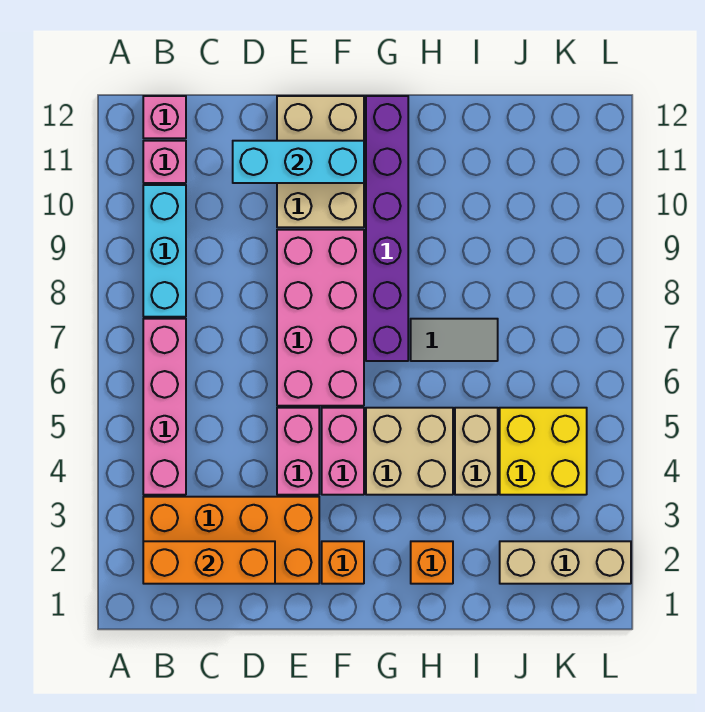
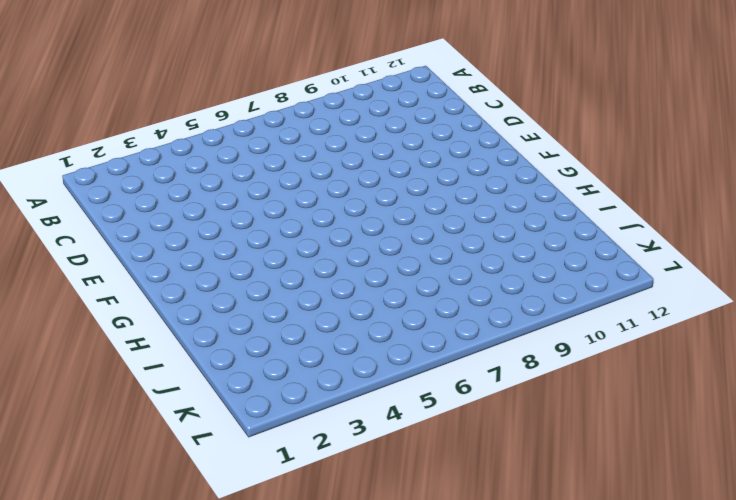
none -> orange brick B2:E3 level 1
none -> pink brick B4:B7 level 1
none -> cyan brick B8:B10 level 1

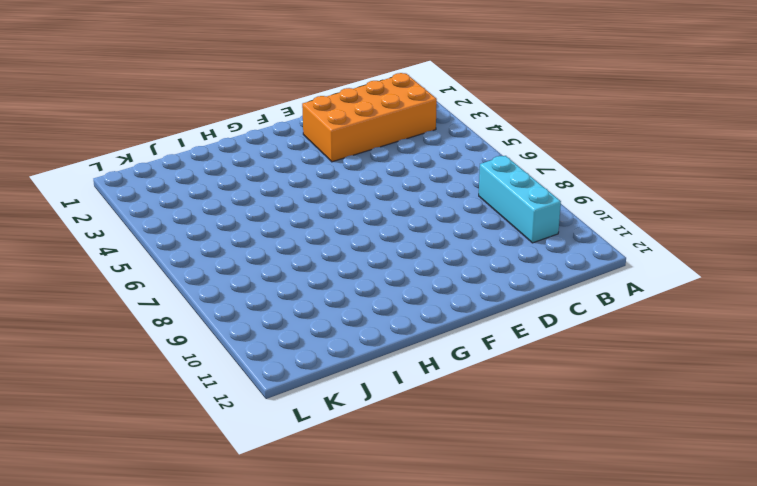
none -> pink brick B4:B7 level 1
none -> pink brick B11 level 1
none -> pink brick B12 level 1

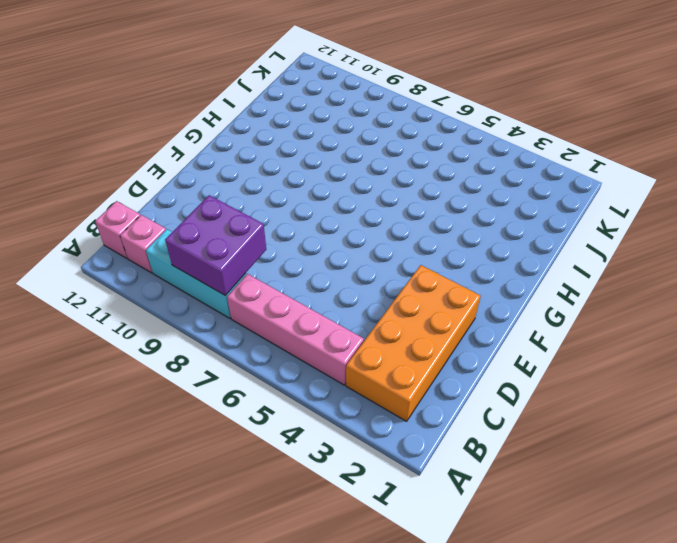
purple brick B8:C9 level 2 -> none
none -> pink brick E4:E5 level 1
none -> pink brick E6:F9 level 1
none -> tan brick E10:F12 level 1

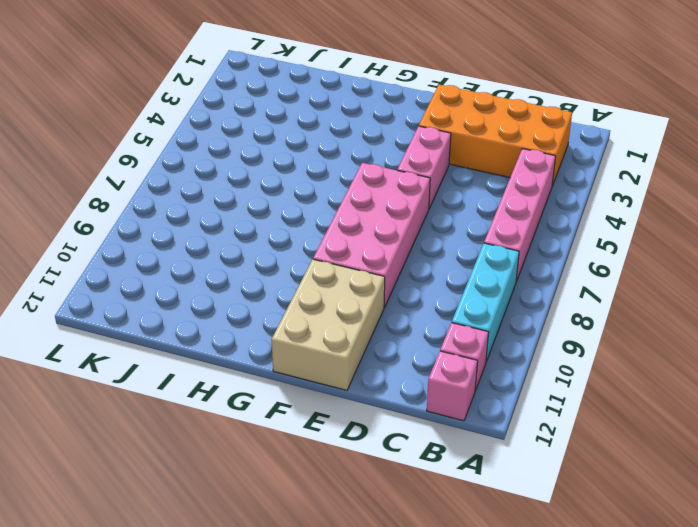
none -> orange brick F2 level 1
none -> pink brick F4:F5 level 1
none -> tan brick G4:H5 level 1

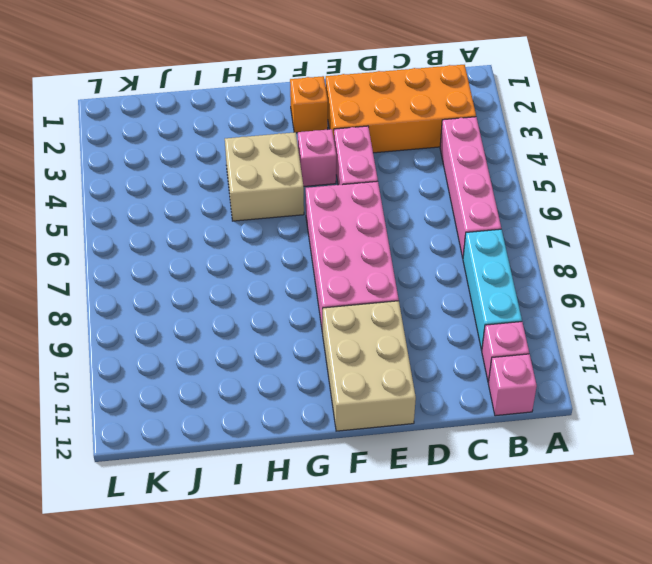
pink brick F4 level 1 -> pink brick F4:F5 level 1
none -> purple brick G7:G12 level 1
none -> orange brick H2 level 1
none -> grey tile H7:I7 level 1

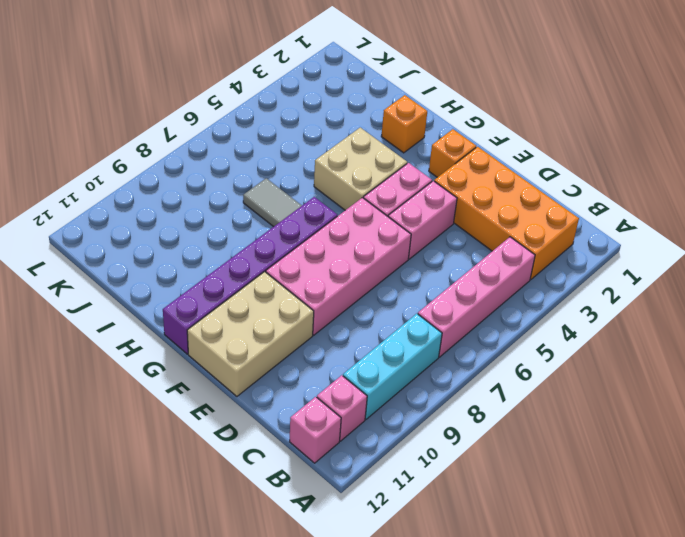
none -> tan brick I4:I5 level 1
none -> tan brick J2:L2 level 1
none -> yellow brick J4:K5 level 1

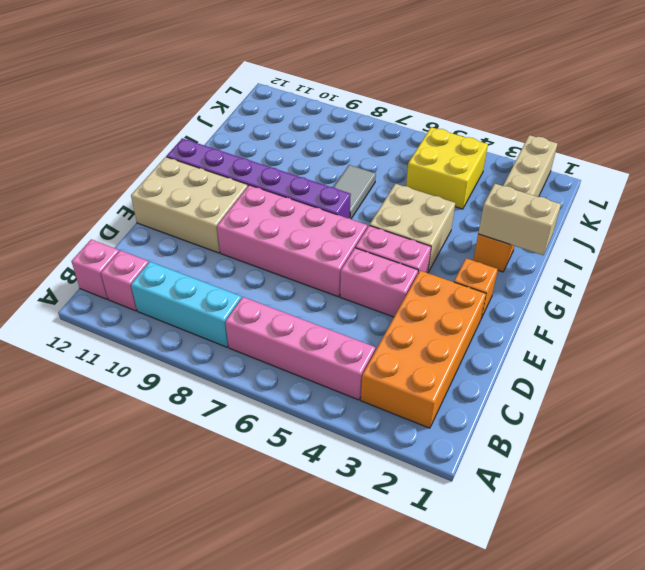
tan brick H1:H2 level 2 -> tan brick I4:I5 level 1
none -> orange brick B2:D2 level 2
none -> cyan brick D11:F11 level 2

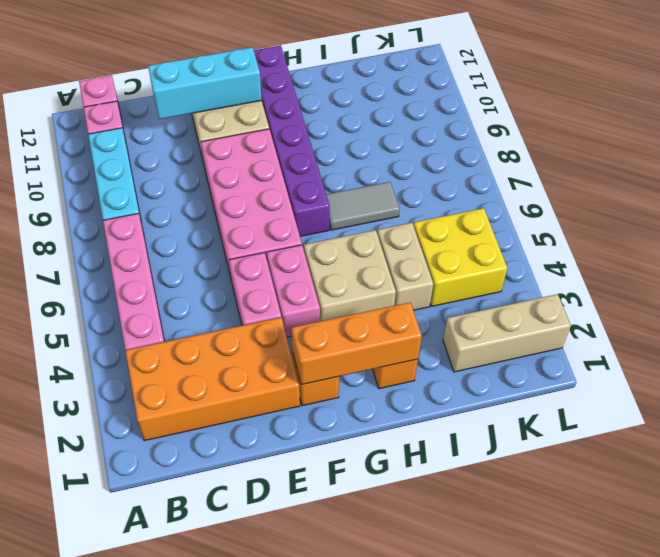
orange brick F2:H2 level 2 -> orange brick B2:D2 level 2

